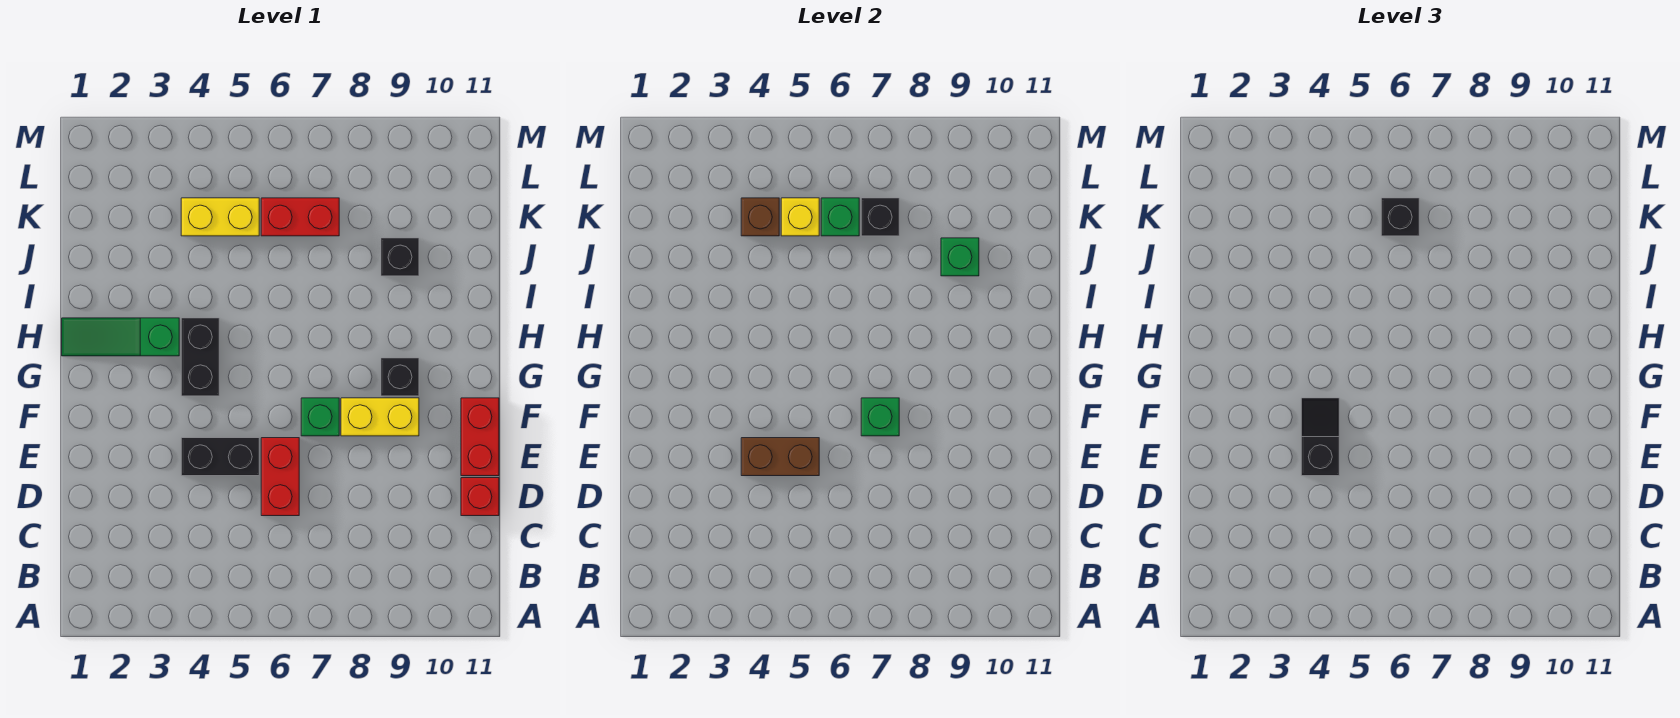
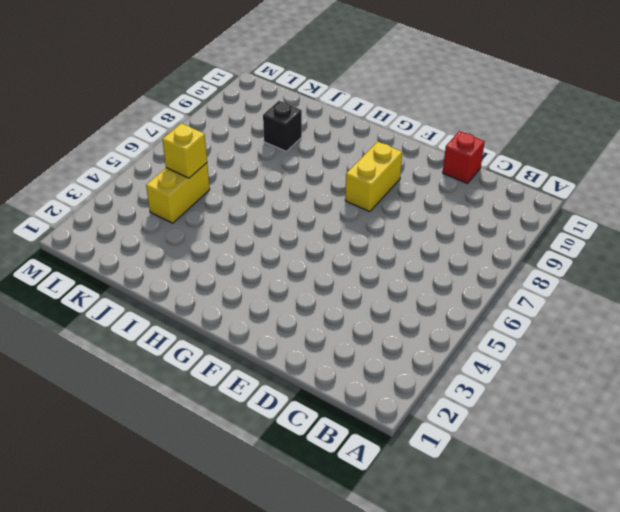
none -> red brick D6:E6 level 1
none -> black brick E4:E5 level 1
none -> red brick E11:F11 level 1

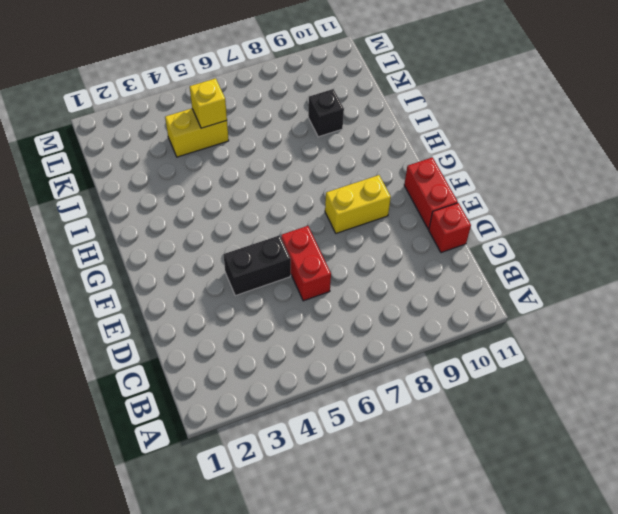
none -> green brick F7 level 1
none -> black brick G4:H4 level 1
none -> black brick G9 level 1

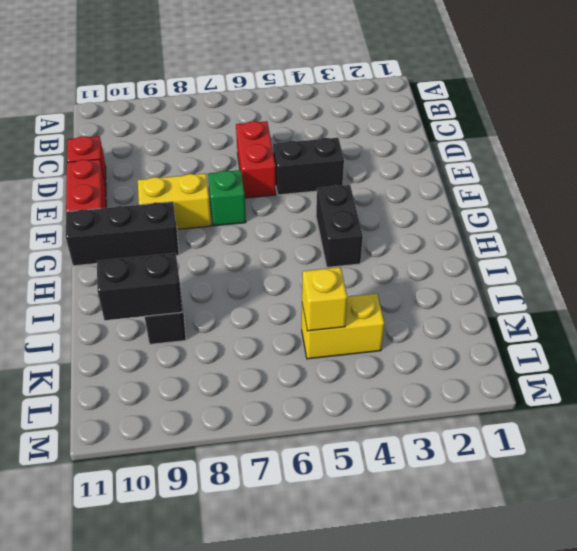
black brick G9:G11 level 1 -> black brick G9 level 1
black brick J9:J10 level 2 -> green brick J9 level 2
none -> green slope H1:H3 level 1 top 3
none -> red brick K6:K7 level 1
none -> brown brick E4:E5 level 2

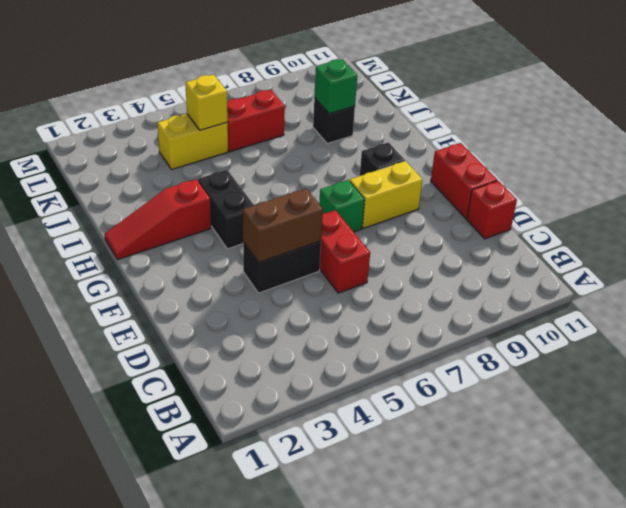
red slope H1:H3 level 1 top 3 -> green slope H1:H3 level 1 top 3
none -> green brick F7 level 2
none -> brown brick K4 level 2
none -> green brick K6 level 2

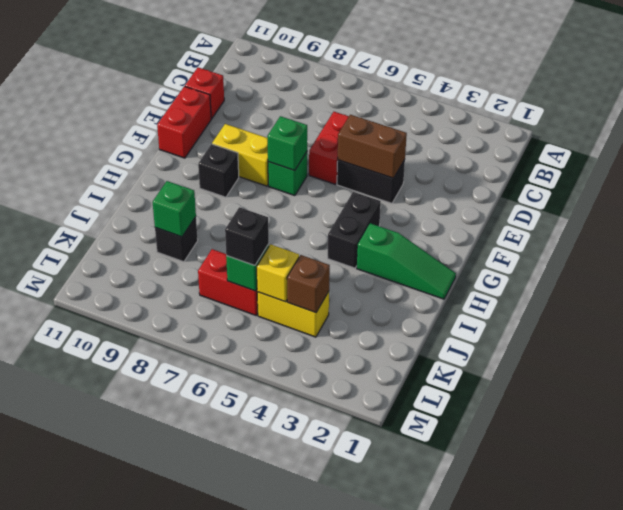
none -> black brick K7 level 2
none -> black slope E4:F4 level 3 top E

